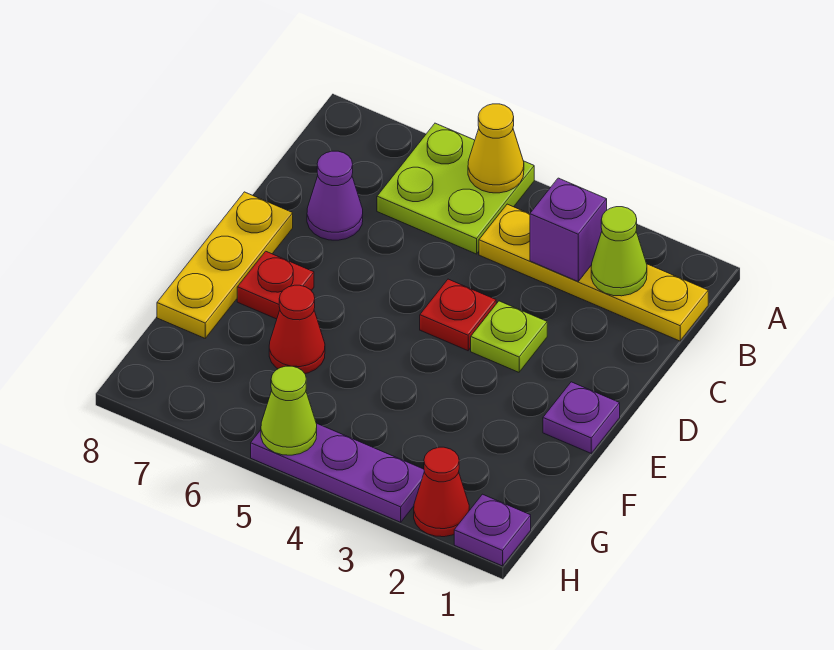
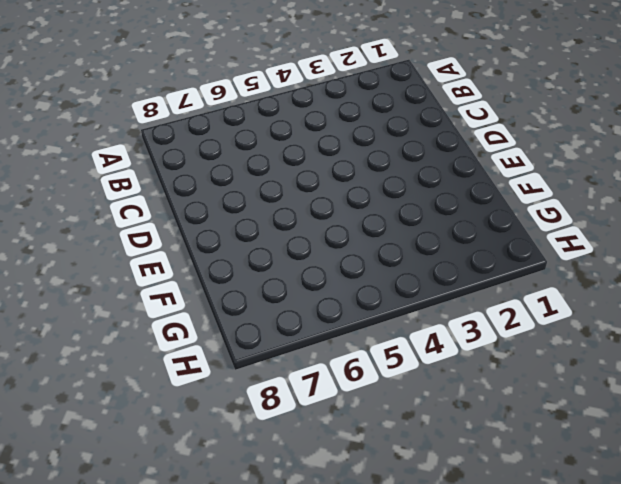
none -> lime plate A5:B6 level 1
none -> yellow plate B1:B4 level 1
none -> purple cone C7 level 1

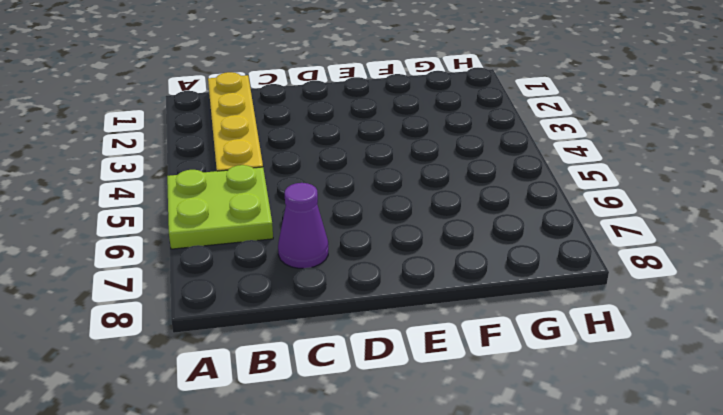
none -> lime plate D3 level 1
none -> red plate D4 level 1
none -> yellow plate D8:F8 level 1

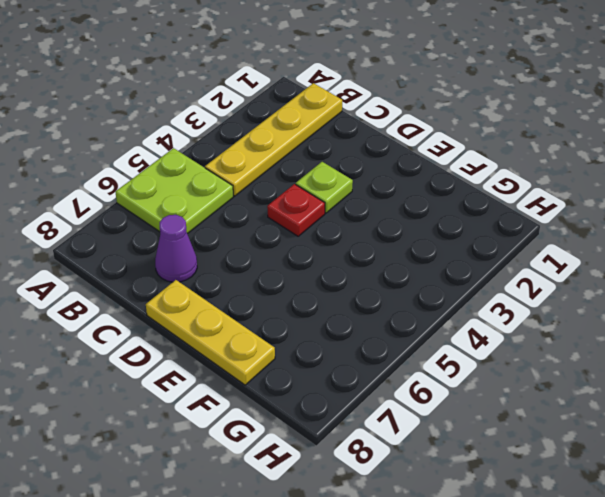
none -> purple plate E1 level 1
none -> red plate E7 level 1
none -> red cone F6 level 1

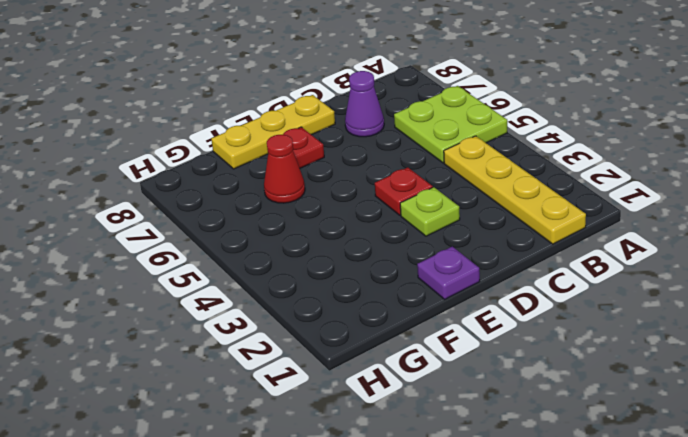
none -> purple plate H1 level 1
none -> red cone H2 level 1
none -> purple plate H3:H5 level 1

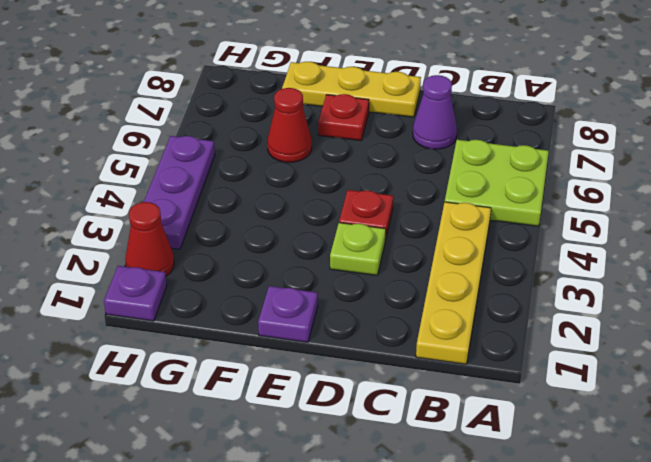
none -> yellow cone A5 level 2
none -> lime cone B2 level 2
none -> purple brick B3 level 2

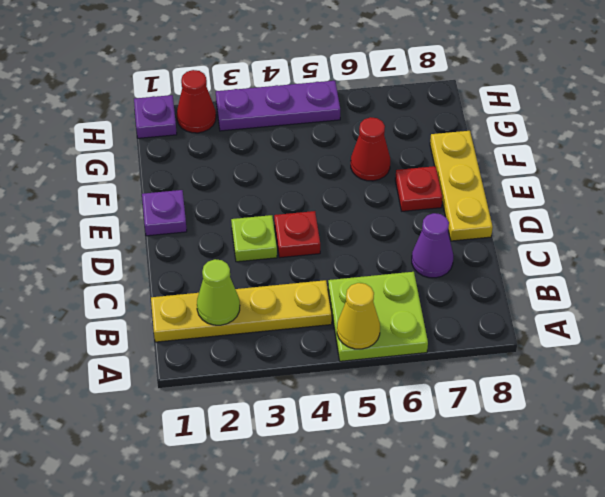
none -> purple brick B3 level 2
none -> lime cone H5 level 2

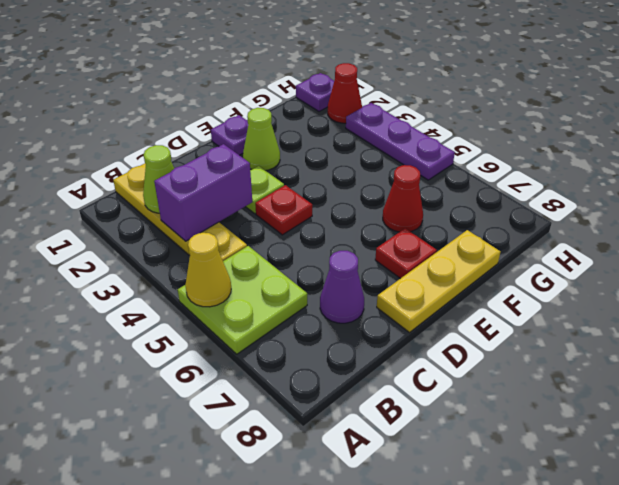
purple brick B3:C3 level 2 -> purple brick B3 level 2
lime cone E2 level 1 -> lime cone H5 level 2

